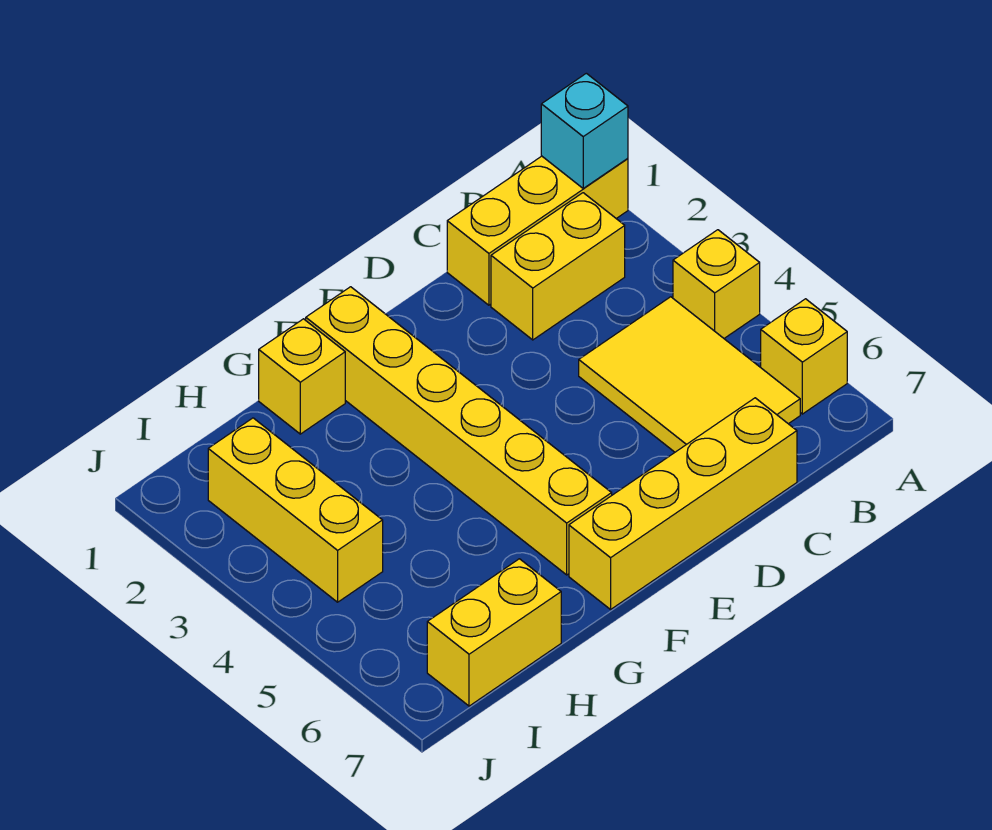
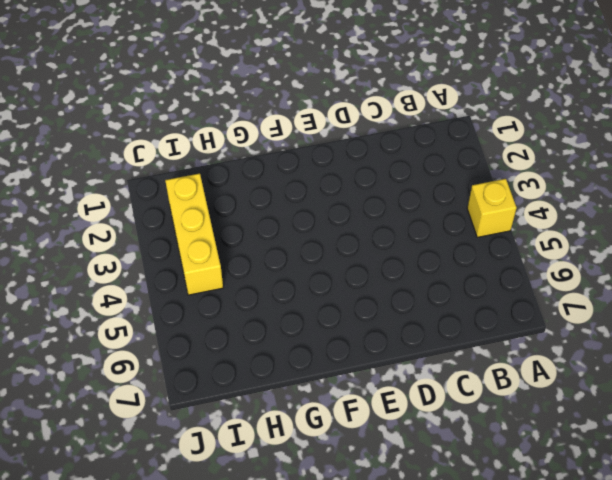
none -> yellow brick A1:C1 level 1
none -> yellow brick A6 level 1

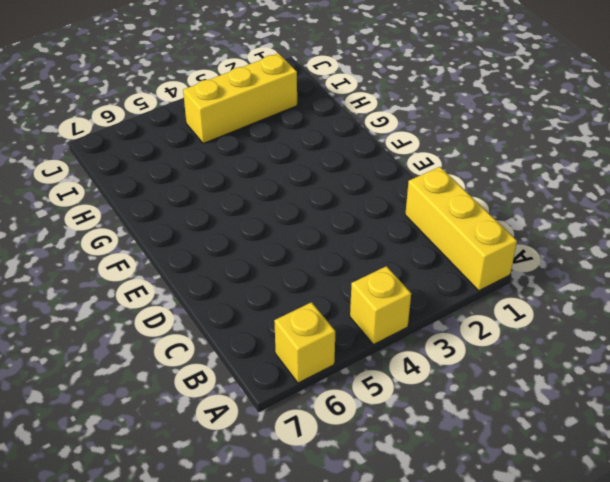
none -> yellow brick B2:C2 level 1
none -> yellow tile B4:C6 level 1

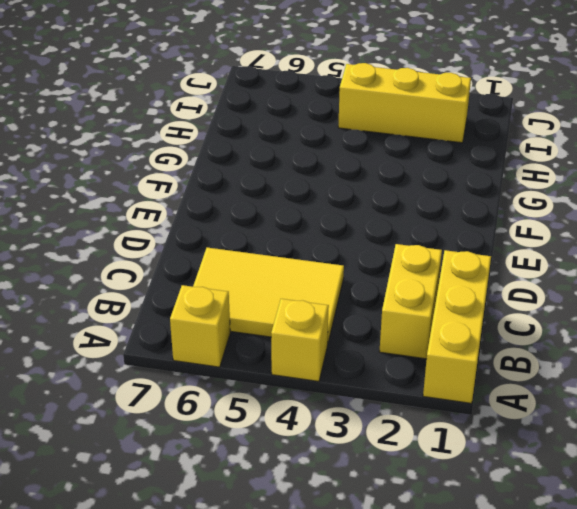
none -> yellow brick C7:F7 level 1
none -> yellow brick F1:F6 level 1

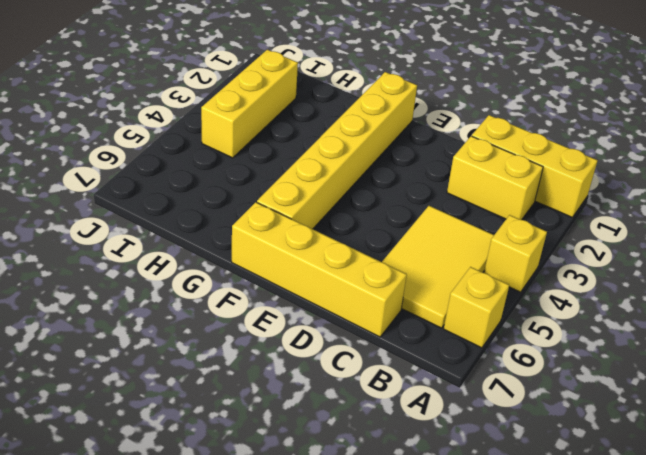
none -> yellow brick G1 level 1
none -> yellow brick H7:I7 level 1

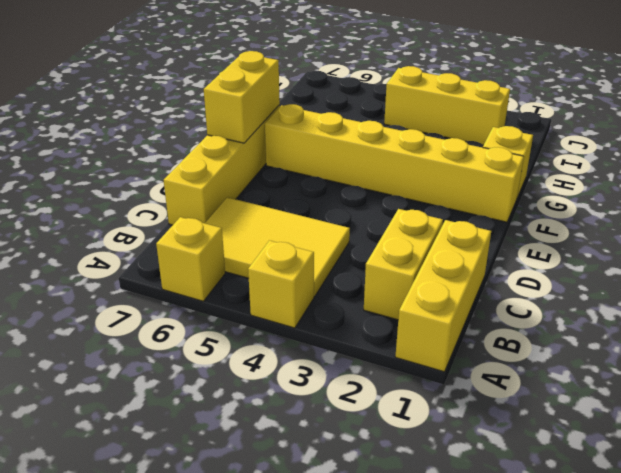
yellow brick E7:F7 level 2 -> yellow brick H7:I7 level 1
none -> cyan brick A1 level 2

